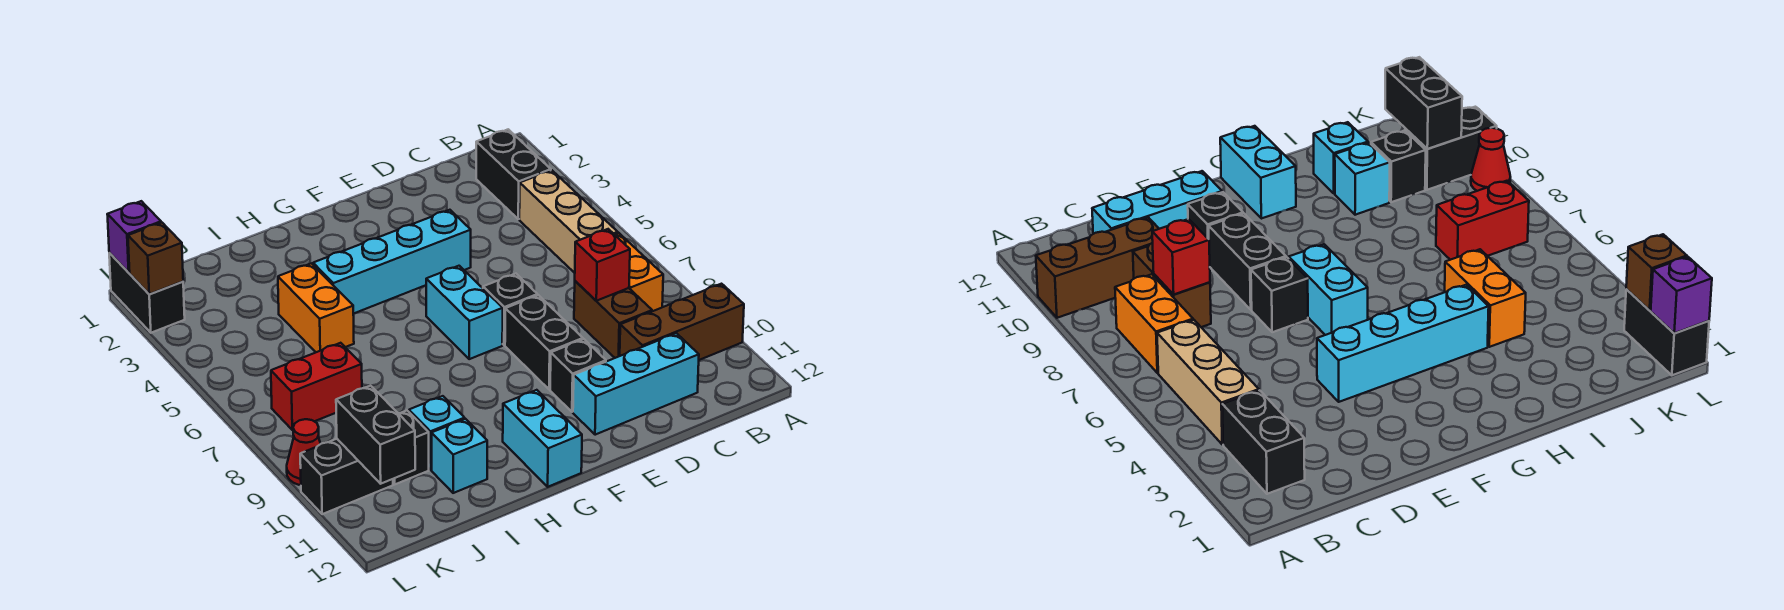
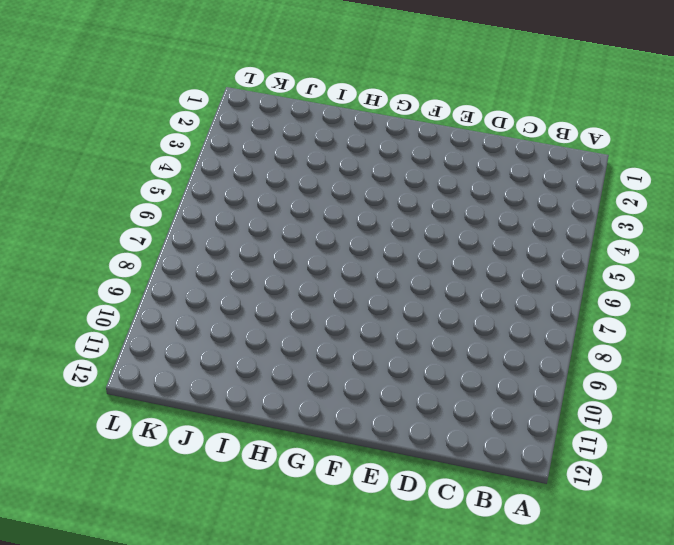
none -> brown brick A10:C10 level 1
none -> black brick B2:B3 level 1
none -> tan brick B4:B6 level 1

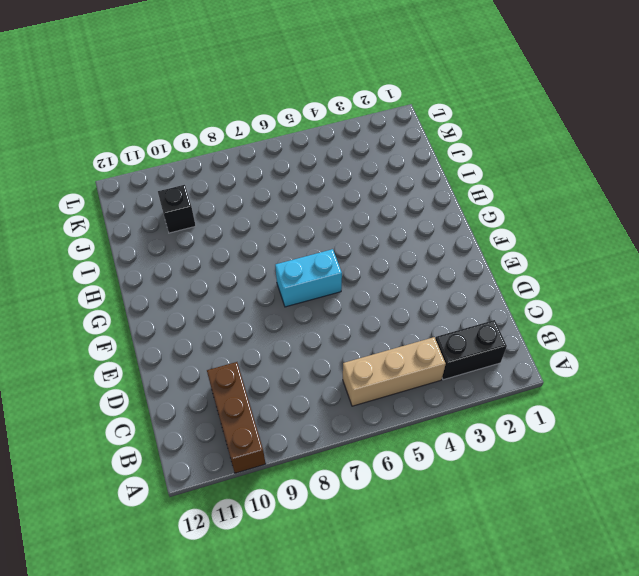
none -> orange brick B7:B8 level 1
none -> brown brick C8:C9 level 1
none -> cyan brick C11:E11 level 1

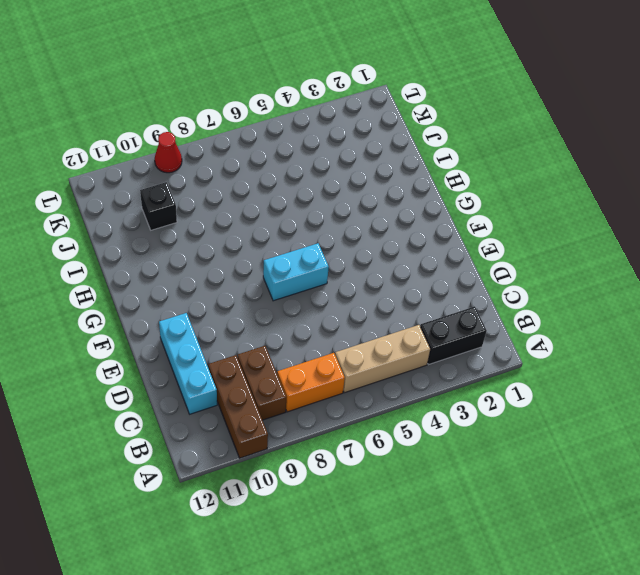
brown brick B9:C9 level 1 -> brown brick C8:C9 level 1
none -> cyan brick E4:H4 level 1
none -> black brick E7 level 1
none -> black brick E8:E9 level 1

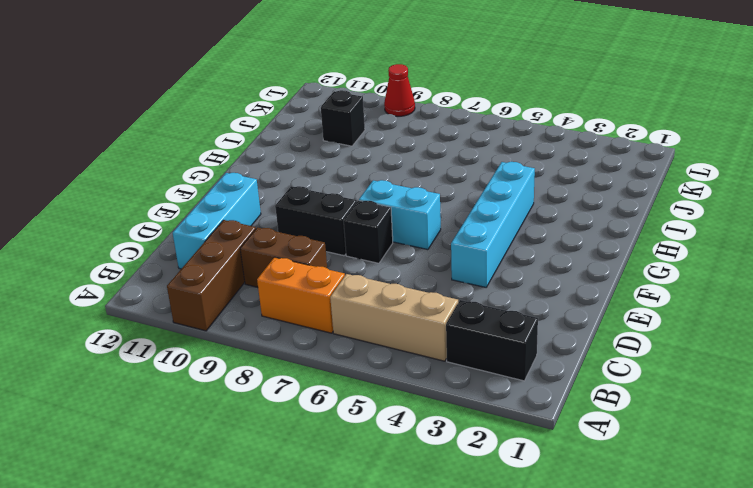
none -> black brick E10 level 1
none -> cyan brick G11:G12 level 1
none -> orange brick I4:I5 level 1

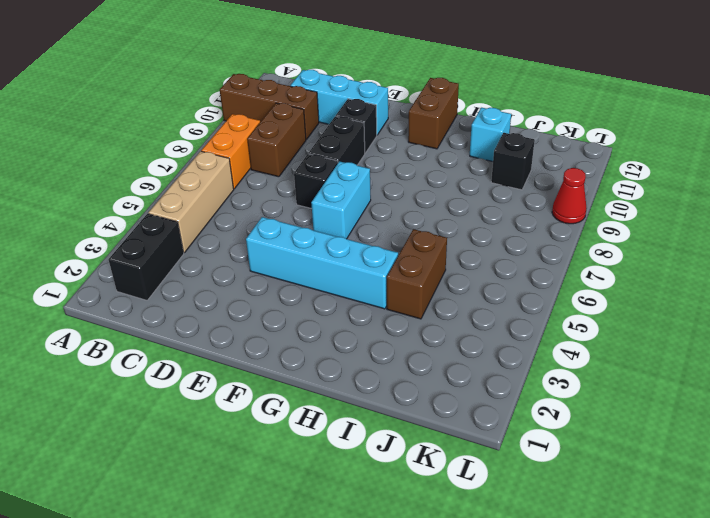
brown brick G11:G12 level 1 -> cyan brick G11:G12 level 1
brown brick I4:I5 level 1 -> orange brick I4:I5 level 1
none -> cyan brick I10 level 1
none -> red brick J7:K7 level 1
none -> black brick K10:L10 level 1

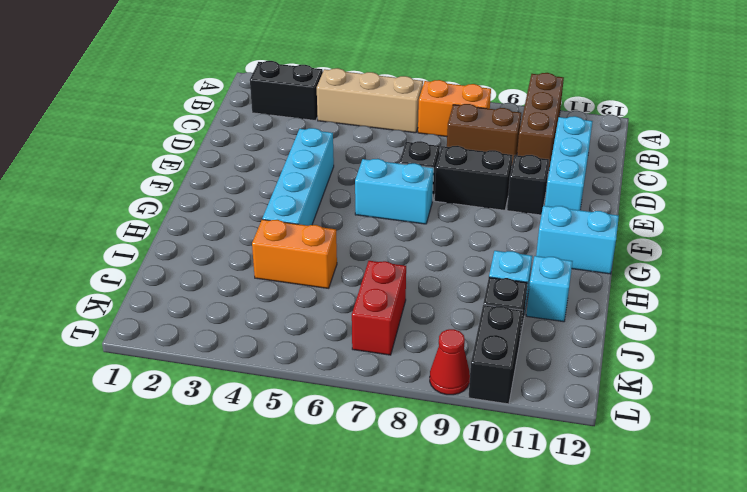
none -> black brick L1:L2 level 1
none -> red brick C8 level 2
none -> black brick K10:K11 level 2

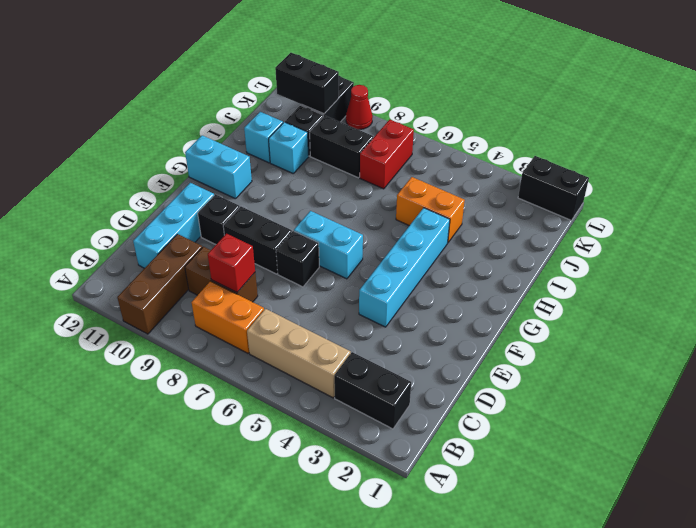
black brick J8:J9 level 1 -> none
none -> purple brick L1 level 2
none -> brown brick L2 level 2

